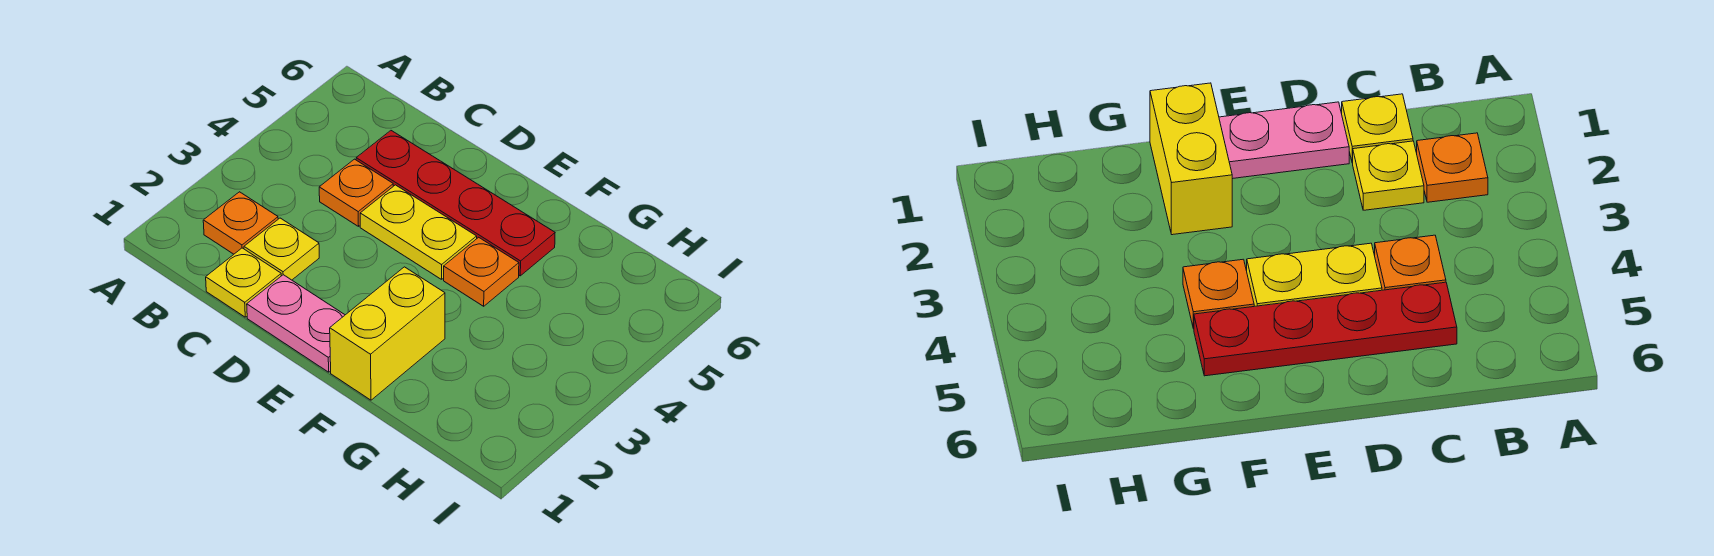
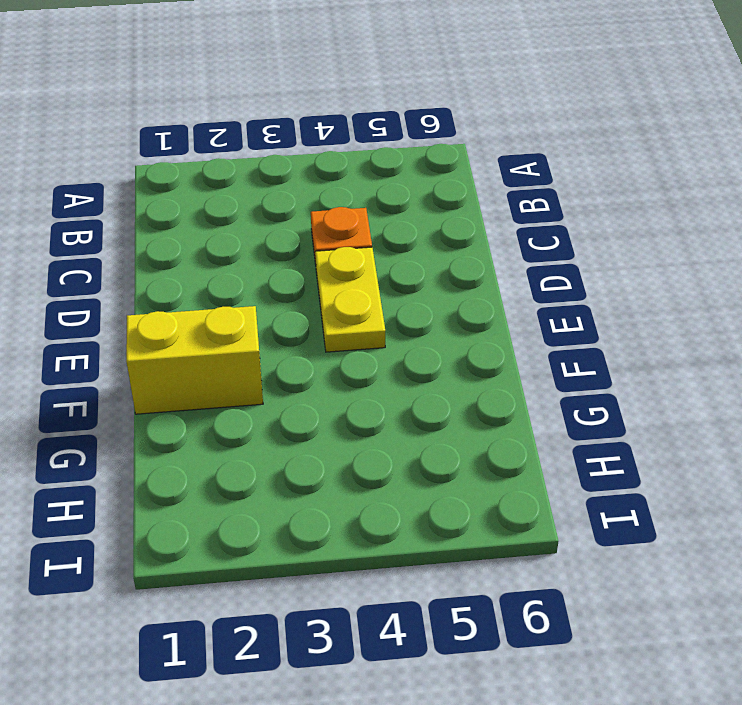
none -> orange plate B2 level 1
none -> yellow plate C1 level 1

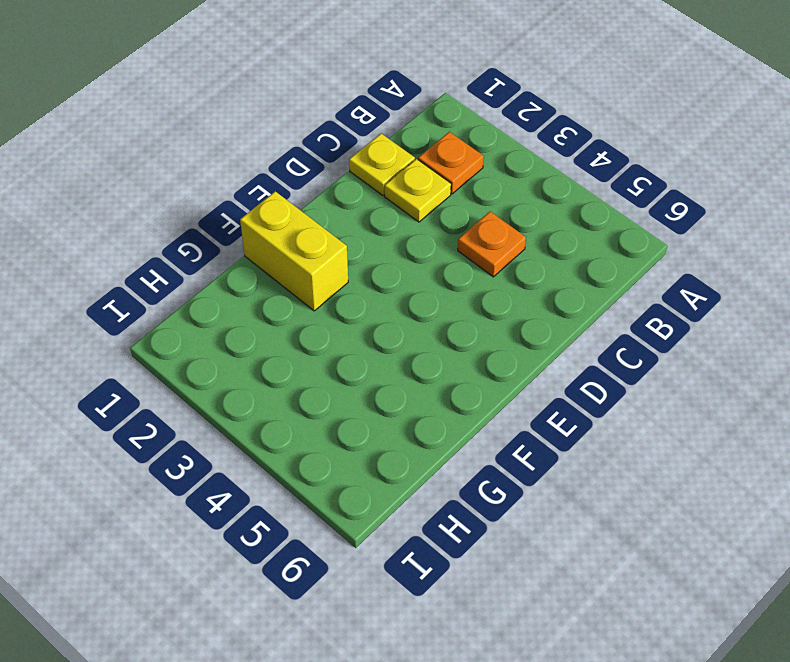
none -> red plate C5:F5 level 1
none -> pink plate D1:E1 level 1

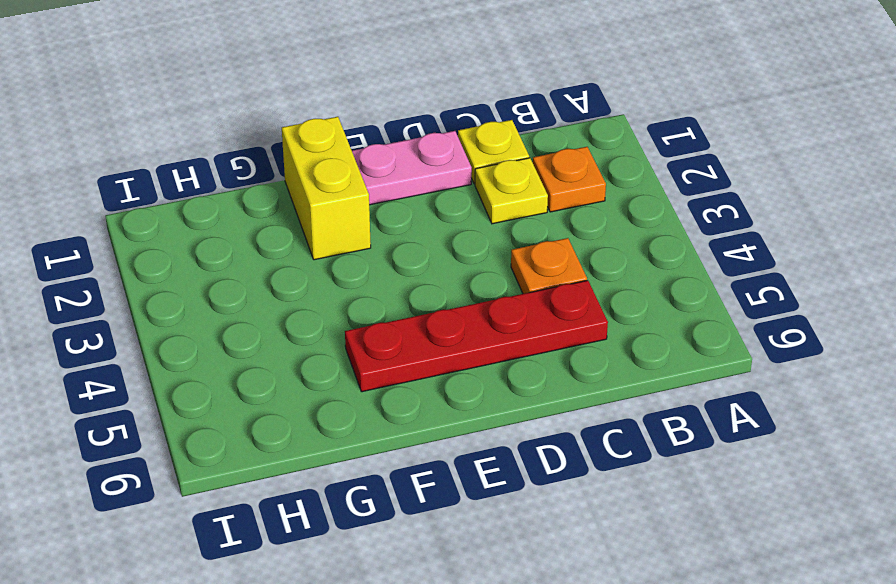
none -> yellow plate D4:E4 level 1
none -> orange plate F4 level 1

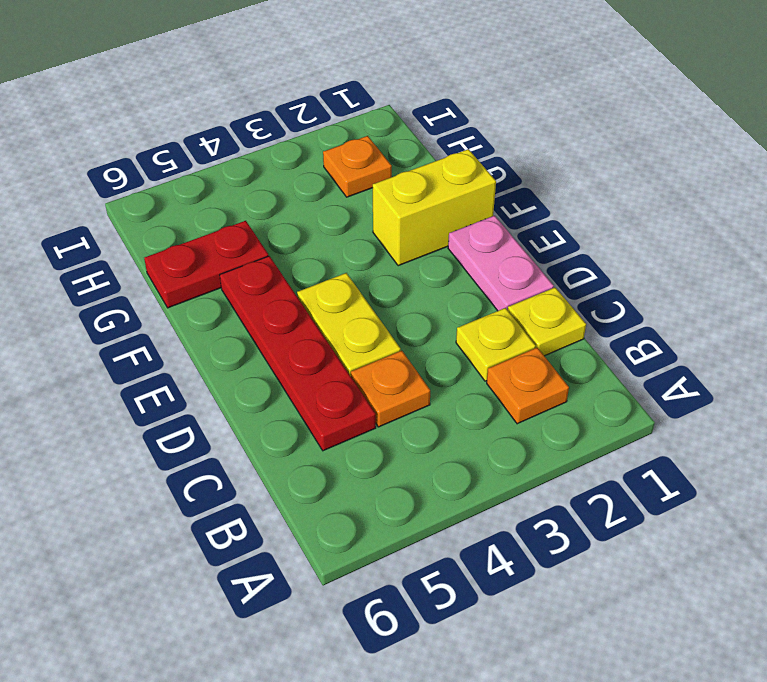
red plate G5:G6 level 1 -> none
orange plate H2 level 1 -> orange plate F4 level 1

